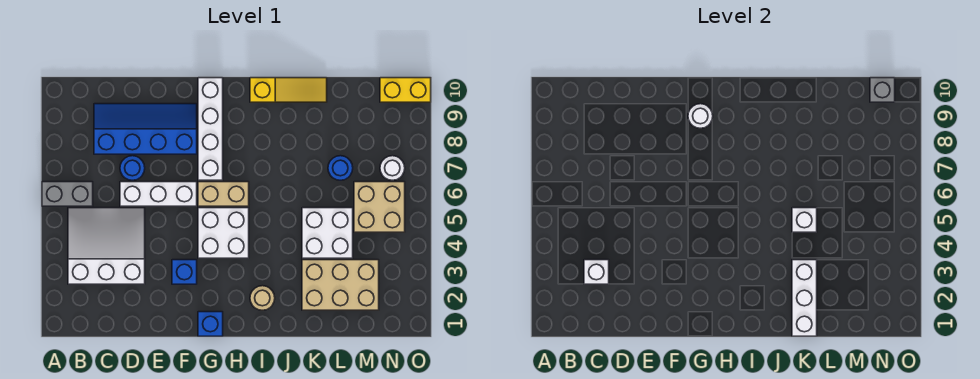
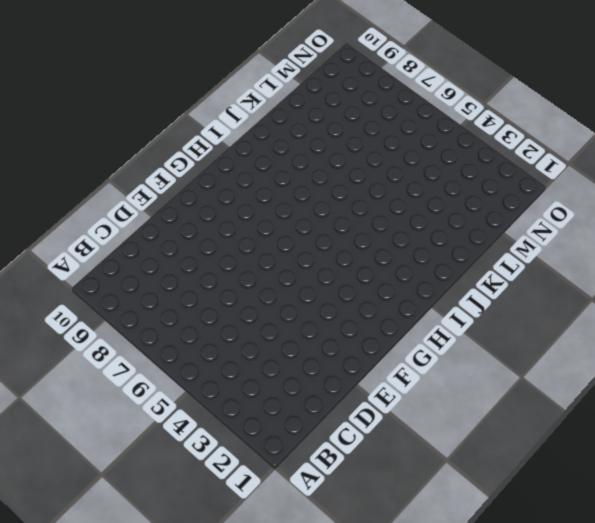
none -> grey brick A6:B6 level 1
none -> white slope B3:D5 level 1 top 3
none -> blue slope C8:F9 level 1 top 8

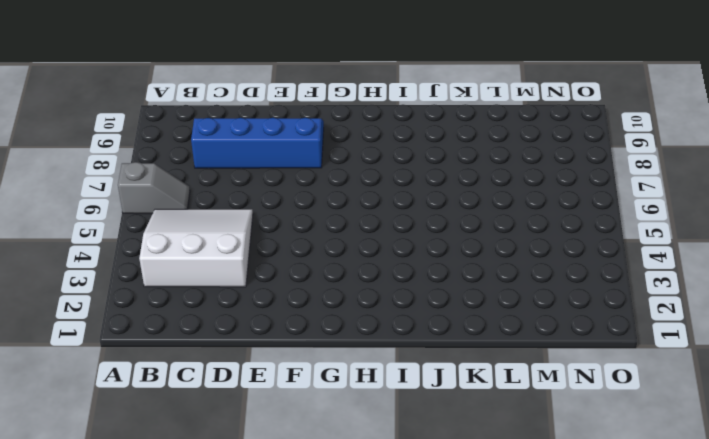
grey slope A6:B6 level 1 top A -> grey brick A6:B6 level 1
none -> white brick D6:F6 level 1
none -> blue round brick D7 level 1
none -> blue brick F3 level 1

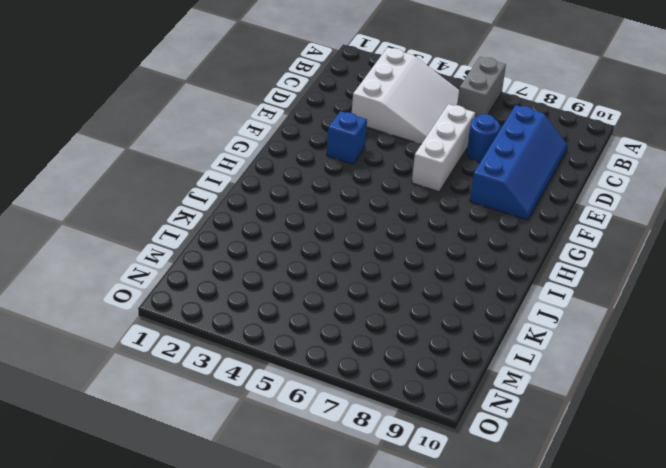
none -> blue brick G1 level 1
none -> white brick G4:H5 level 1
none -> tan brick G6:H6 level 1

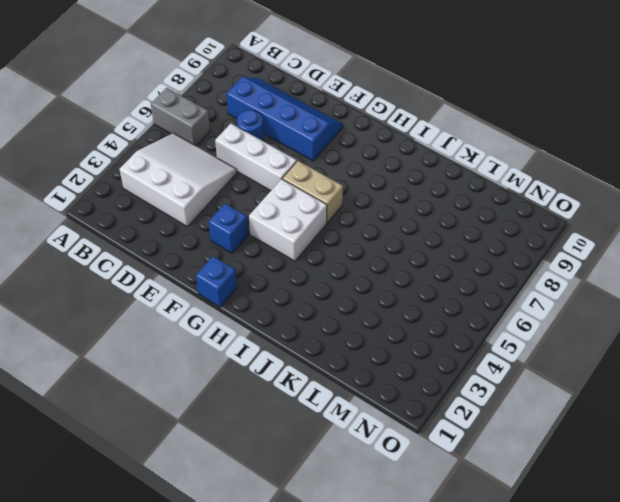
none -> white brick G7:G10 level 1
none -> tan round brick I2 level 1
none -> yellow slope I10:K10 level 1 top I

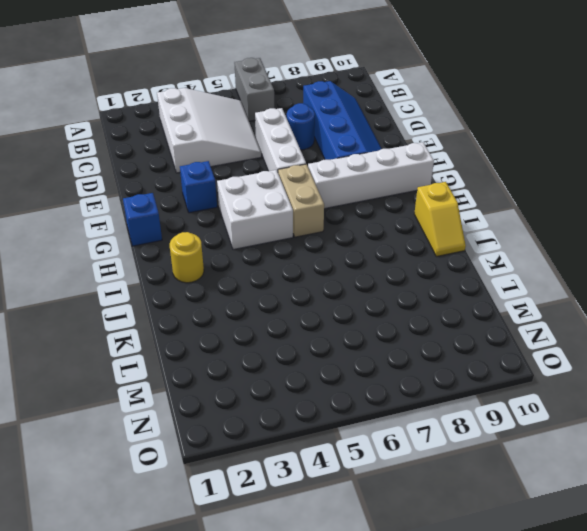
yellow round brick I2 level 1 -> tan round brick I2 level 1
yellow slope I10:J10 level 1 top I -> yellow slope I10:K10 level 1 top I
none -> tan brick K2:M3 level 1
none -> white brick K4:L5 level 1
none -> blue round brick L7 level 1

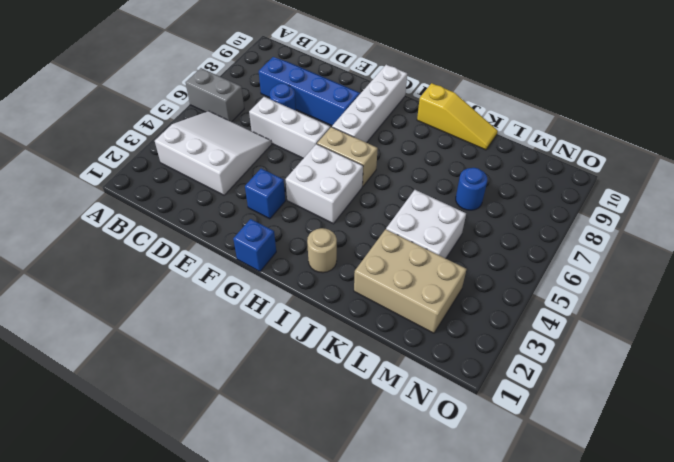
none -> tan brick M5:N6 level 1
none -> white round brick N7 level 1
none -> yellow brick N10:O10 level 1

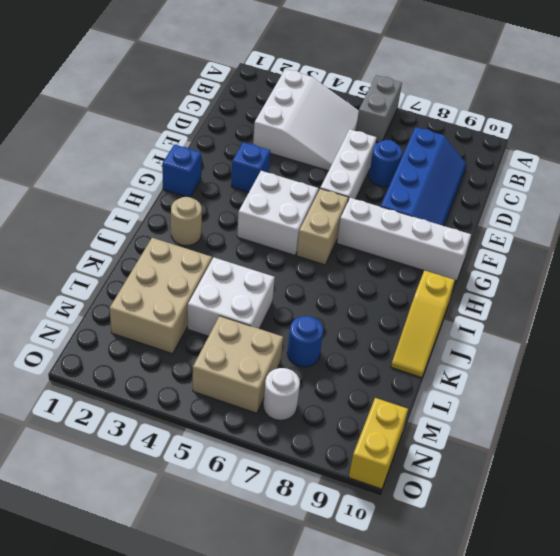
none -> white brick C3 level 2
none -> white round brick G9 level 2
none -> white brick K1:K3 level 2

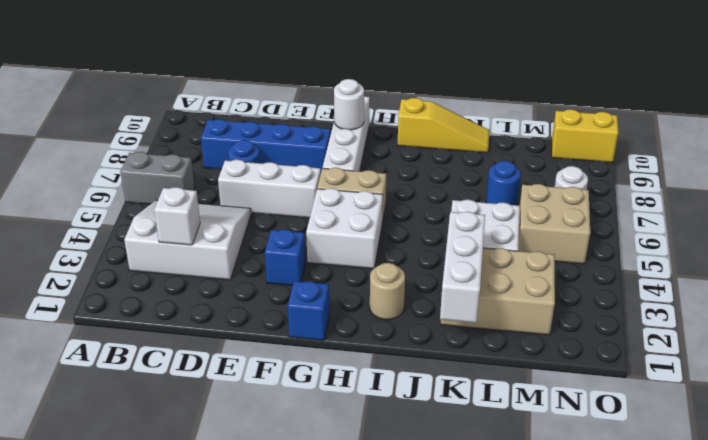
none -> white brick K5 level 2
none -> grey brick N10 level 2

